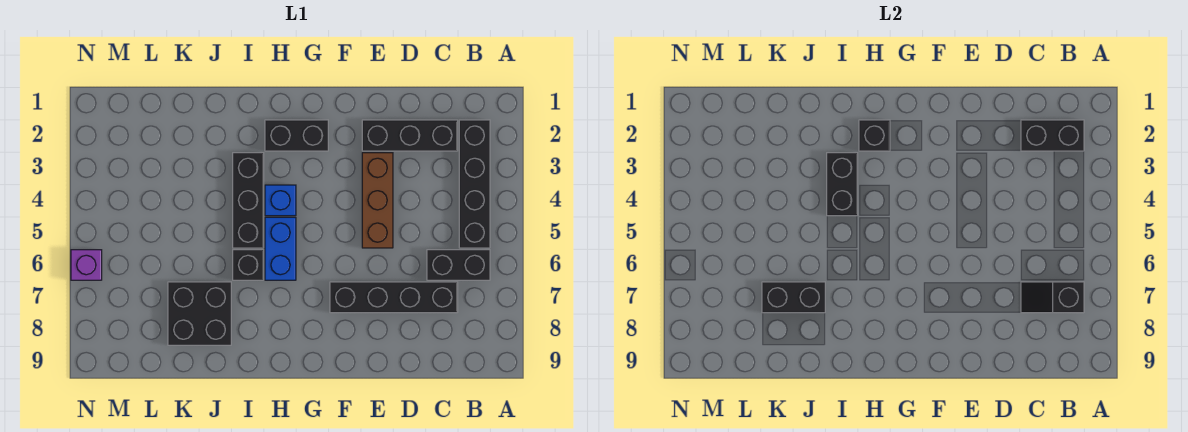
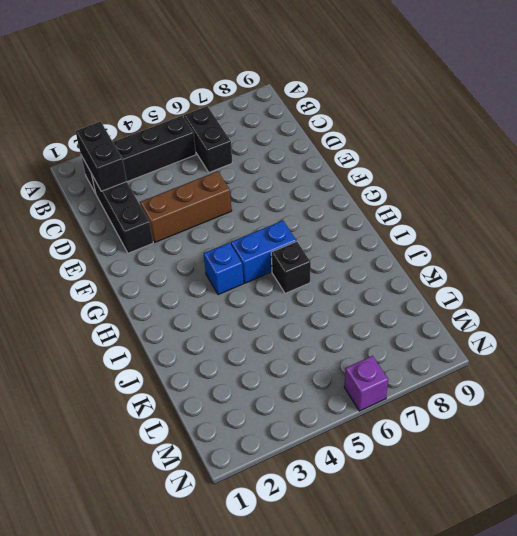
none -> black brick C7:F7 level 1
none -> black brick G2:H2 level 1
none -> black brick I3:I5 level 1

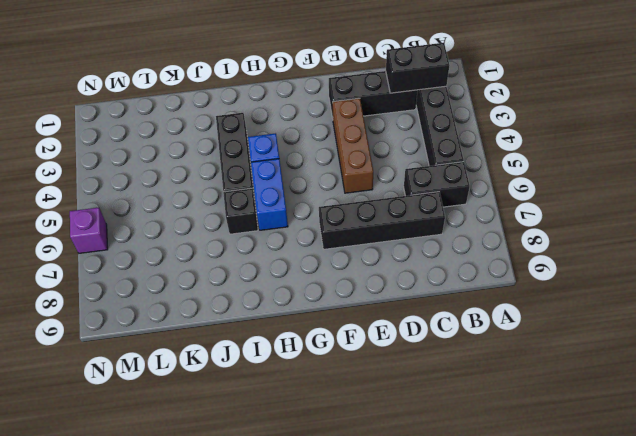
none -> black brick G2:H2 level 1
none -> black brick J7:K8 level 1
none -> black slope B7:C7 level 2 top B

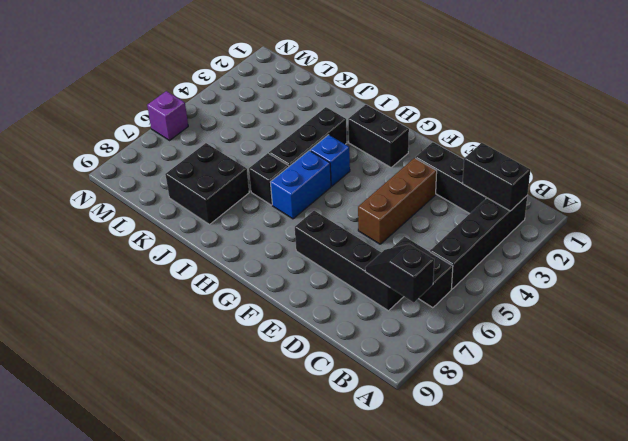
none -> black brick H2 level 2
none -> black brick I3:I4 level 2
none -> black brick J7:K7 level 2

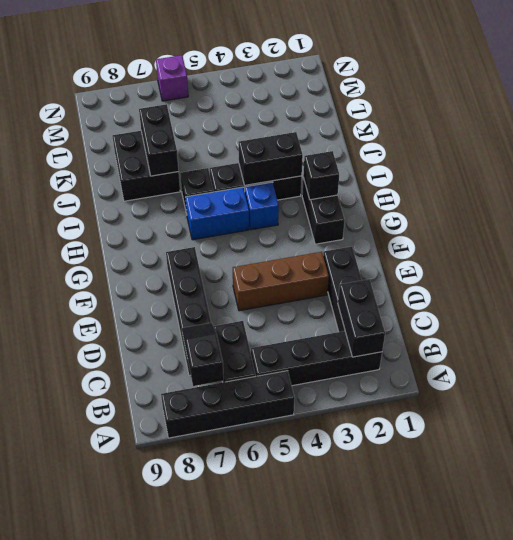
black brick A5:A8 level 1 -> none

